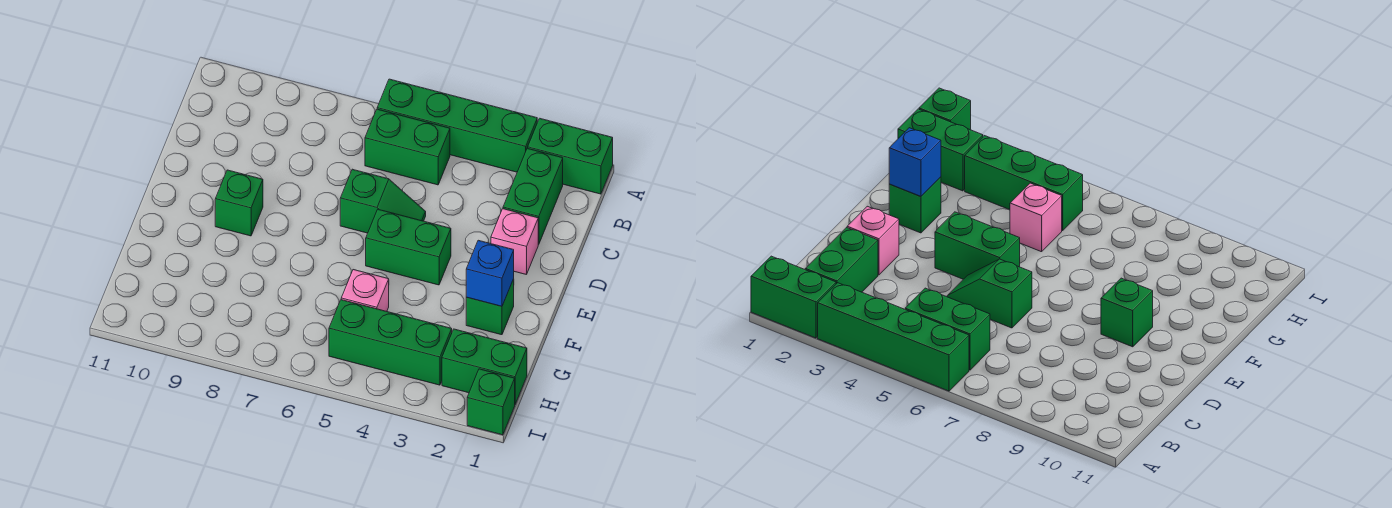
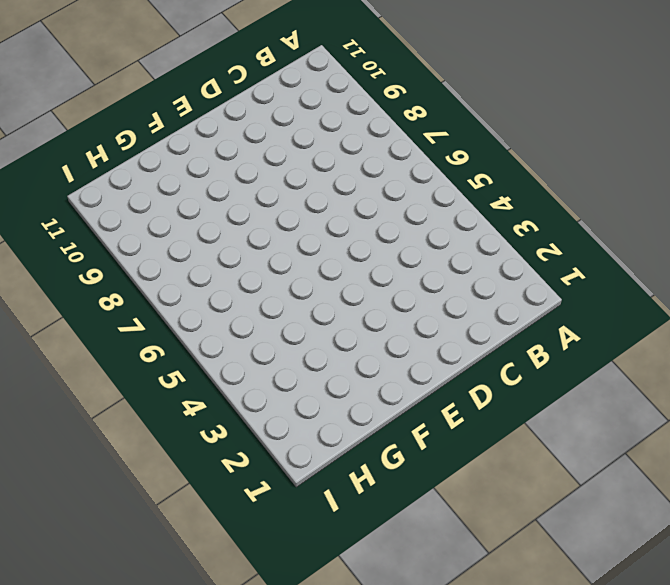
none -> green brick A1:A2 level 1
none -> green brick A3:A6 level 1
none -> green brick B2:C2 level 1

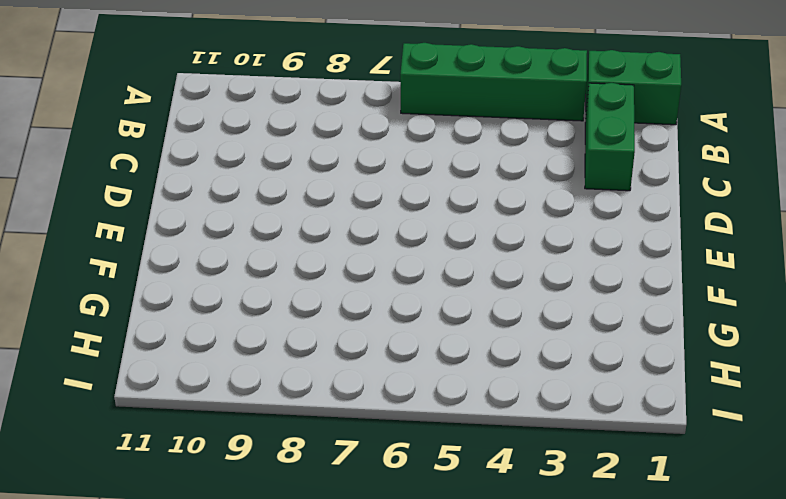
none -> green brick B5:B6 level 1
none -> pink brick D2 level 1
none -> green slope D5:D6 level 1 top 6

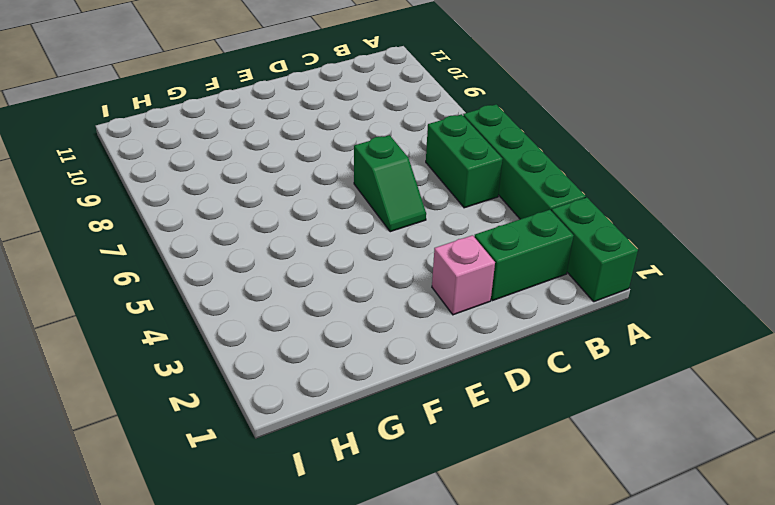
none -> green brick E4:E5 level 1
none -> green brick E9 level 1
none -> green brick F2 level 1

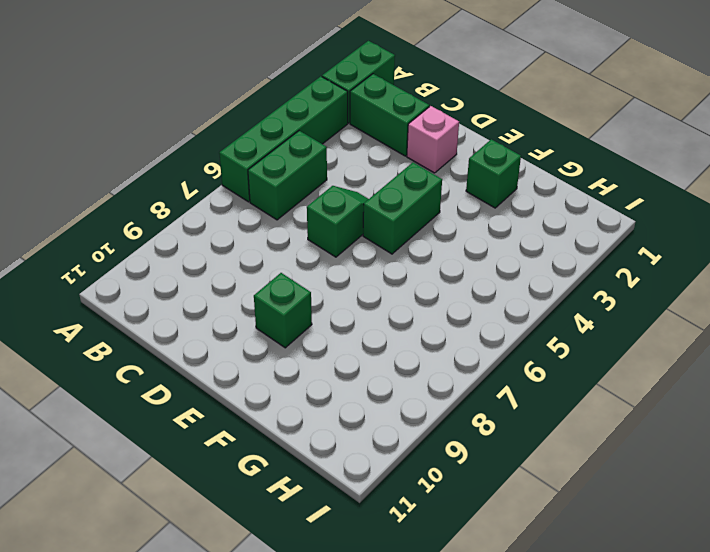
none -> pink brick G5 level 1
none -> green brick H1:H2 level 1
none -> green brick H3:H5 level 1

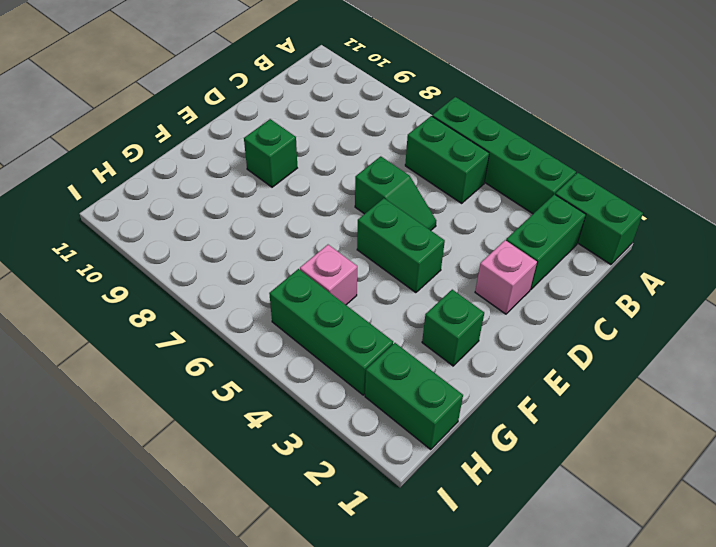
none -> green brick I1 level 1
none -> blue brick F2 level 2

